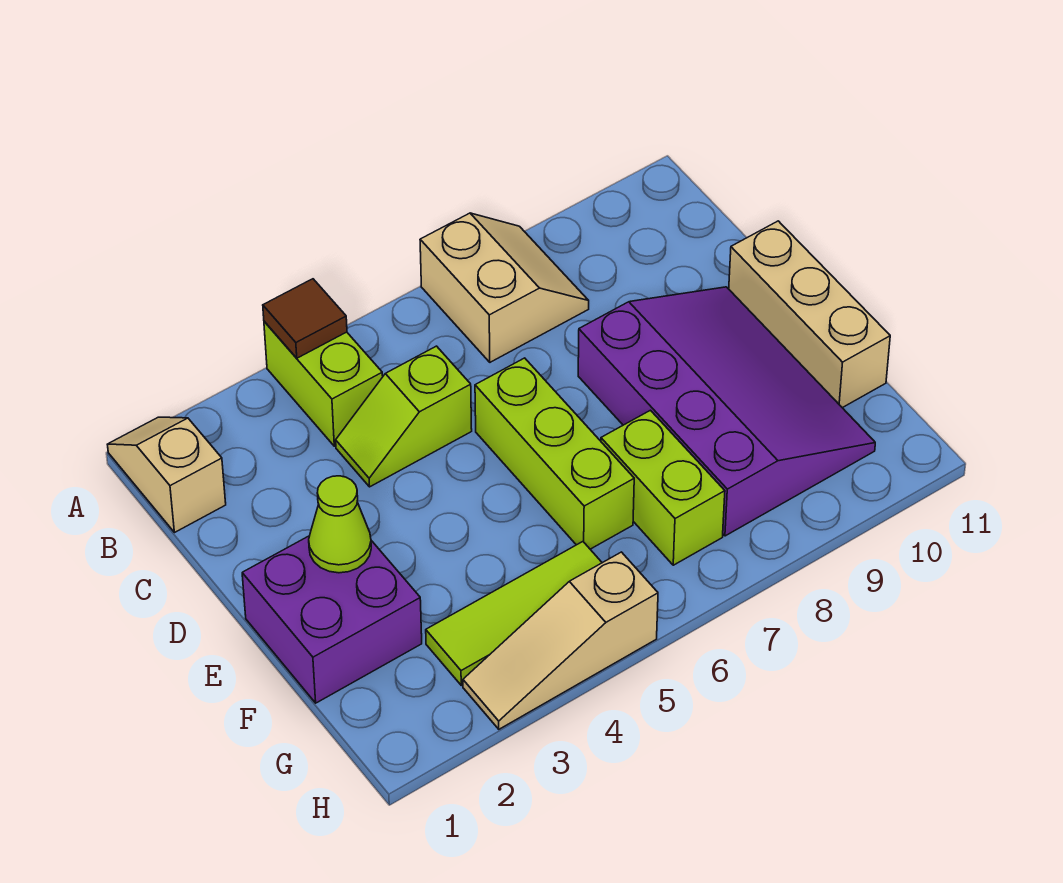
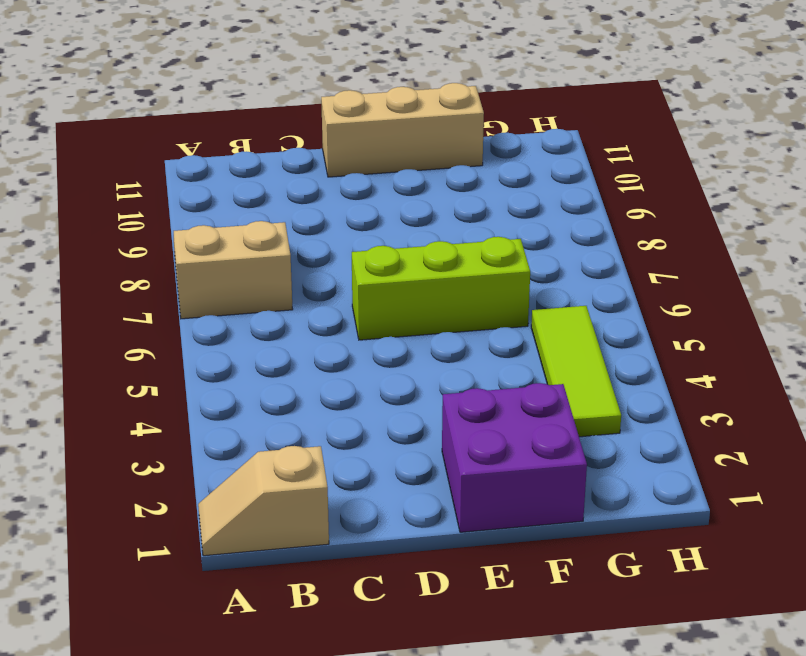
none -> lime brick A4:B4 level 1
none -> lime slope C4:C5 level 1 top 5
none -> purple slope D8:G10 level 1 top 8

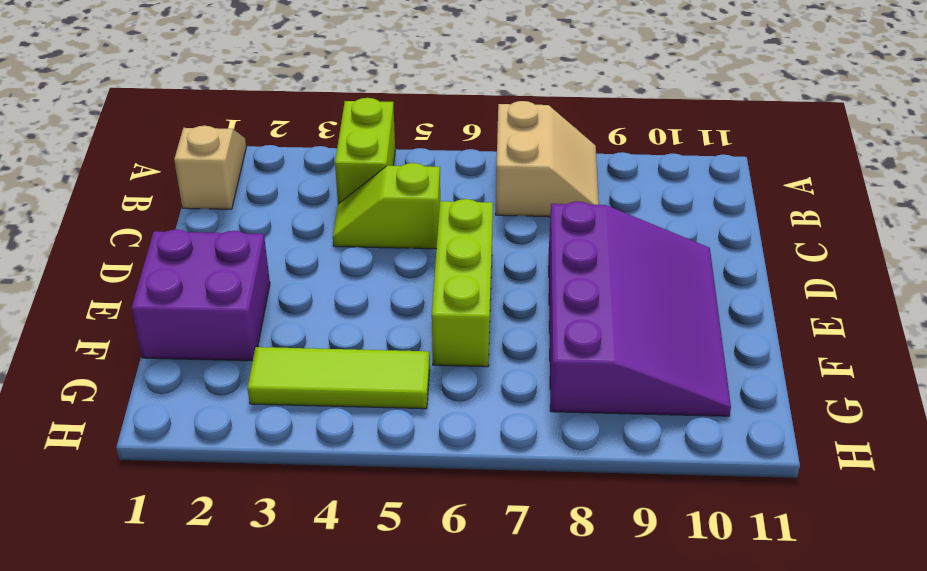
none -> tan brick D11:F11 level 1
none -> lime brick F7:G7 level 1
none -> tan slope H3:H5 level 1 top 5

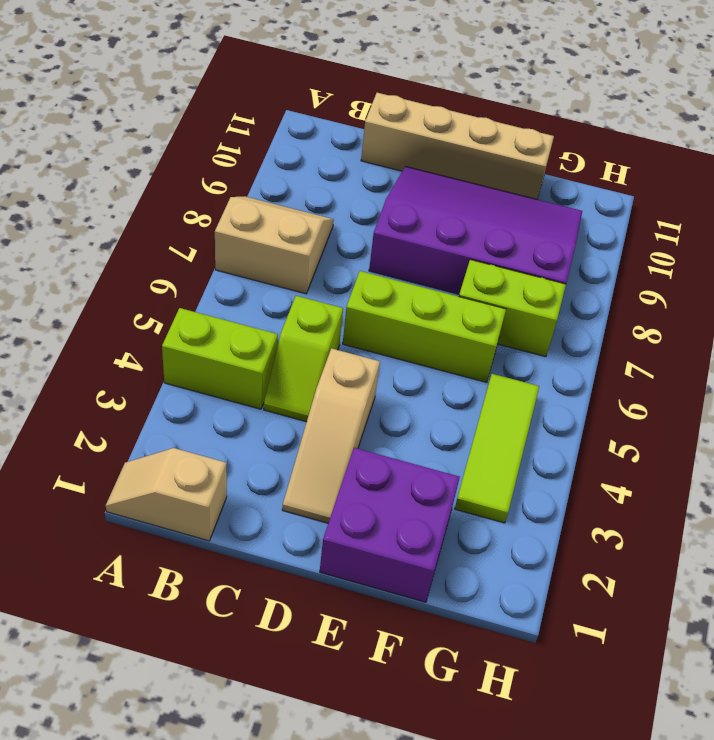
tan brick C11:F11 level 1 -> tan brick D11:F11 level 1
tan slope D2:D4 level 1 top 4 -> tan slope H3:H5 level 1 top 5
none -> brown tile A4 level 2
none -> lime cone E2 level 2

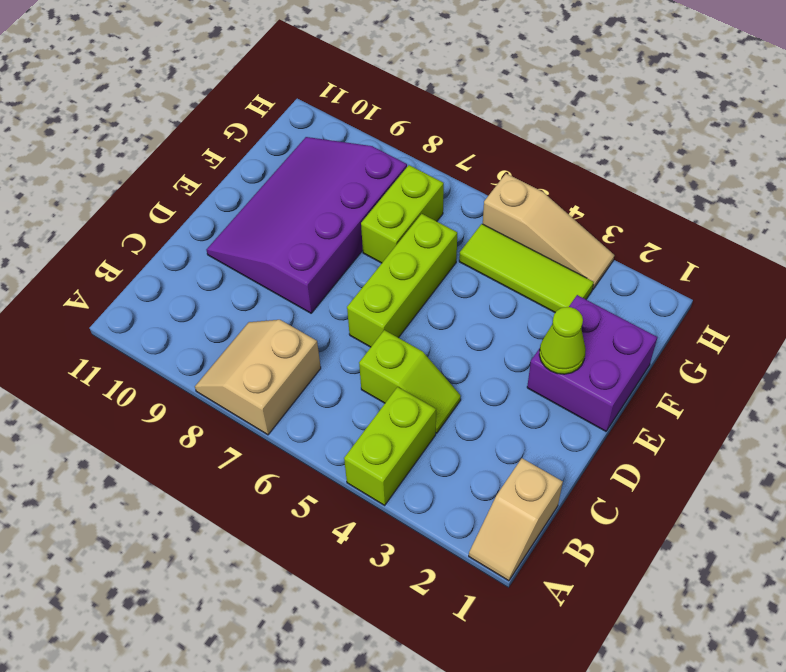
none -> tan brick D11:F11 level 1
none -> brown tile A4 level 2

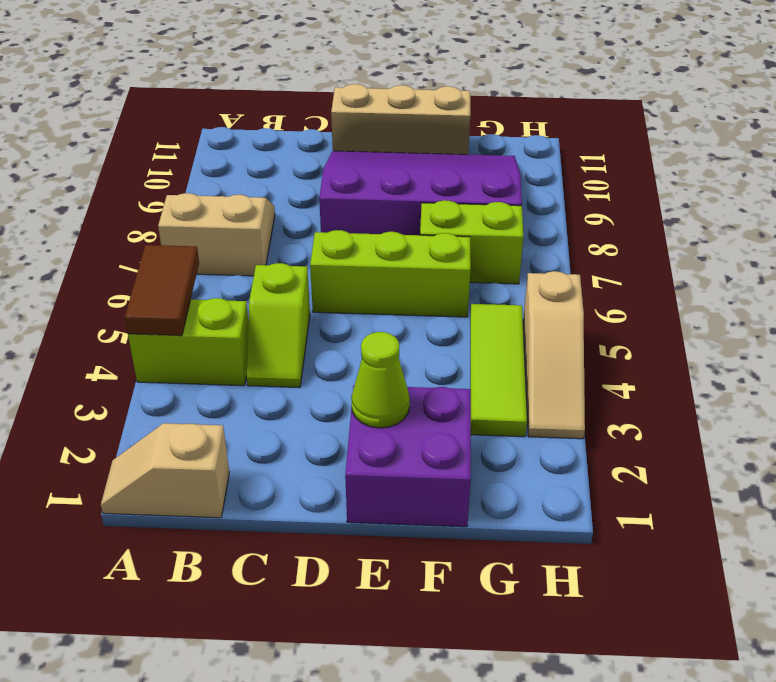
brown tile A4:A5 level 2 -> brown tile A4 level 2

